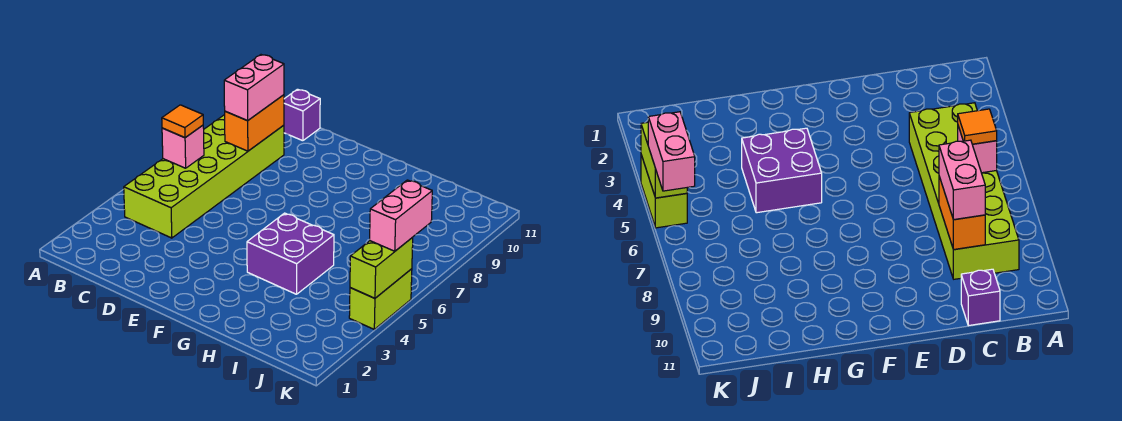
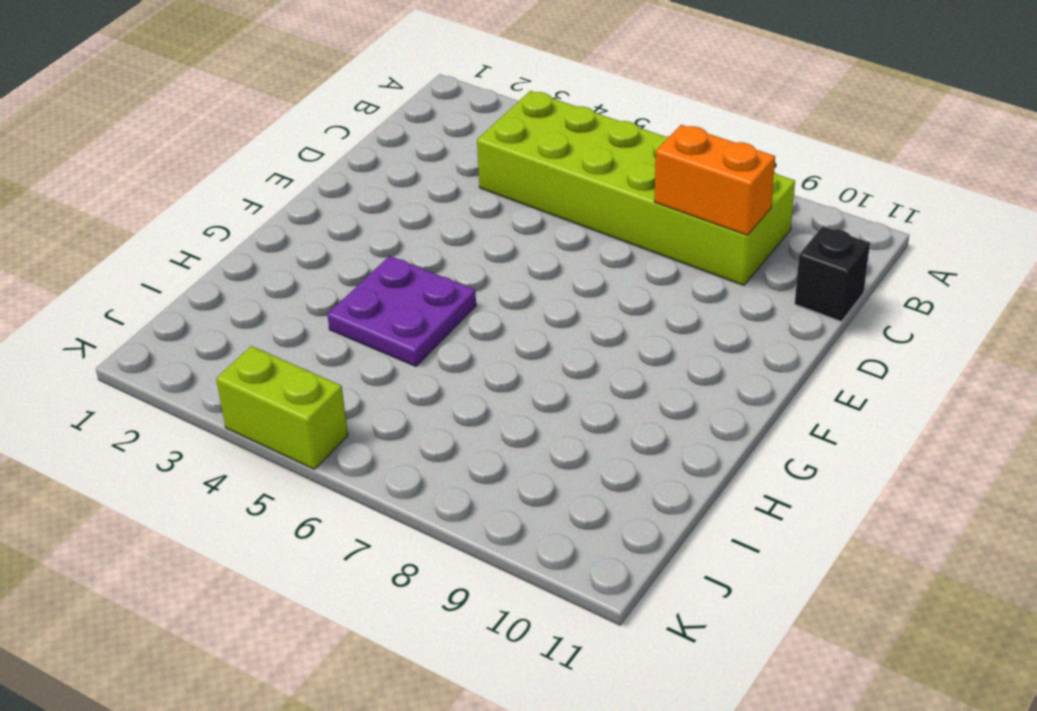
black brick C11 level 1 -> purple brick C11 level 1
purple plate G4:H5 level 1 -> purple brick G4:H5 level 1
none -> pink brick B6 level 2
none -> lime brick K4:K5 level 2

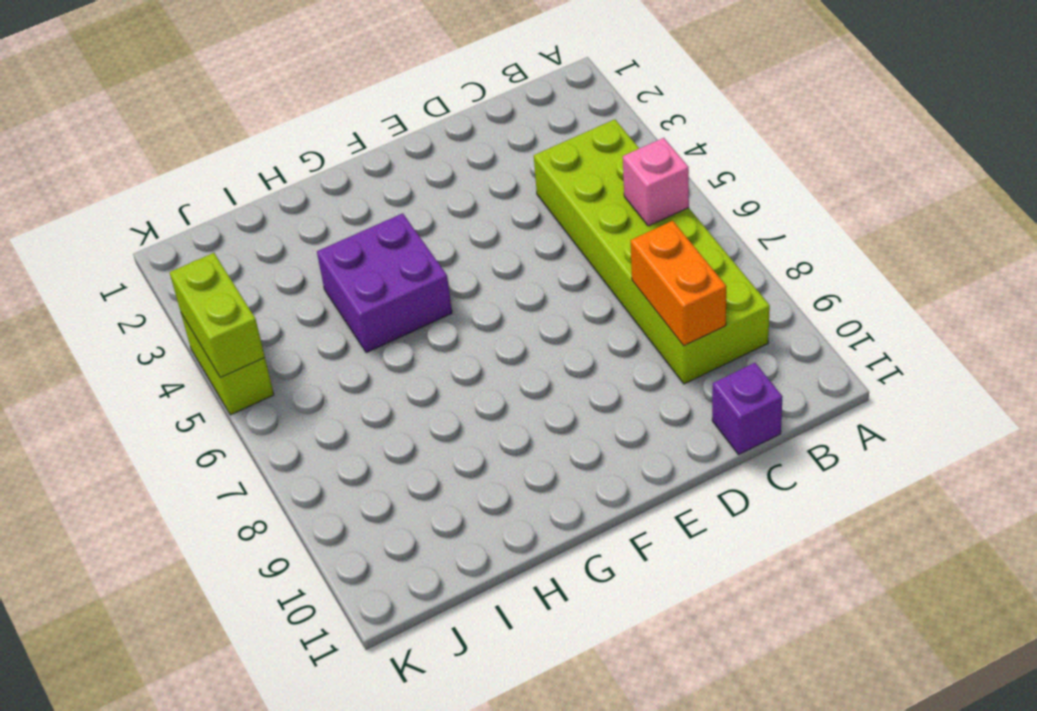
none -> orange tile B6 level 3
none -> pink brick C8:C9 level 3

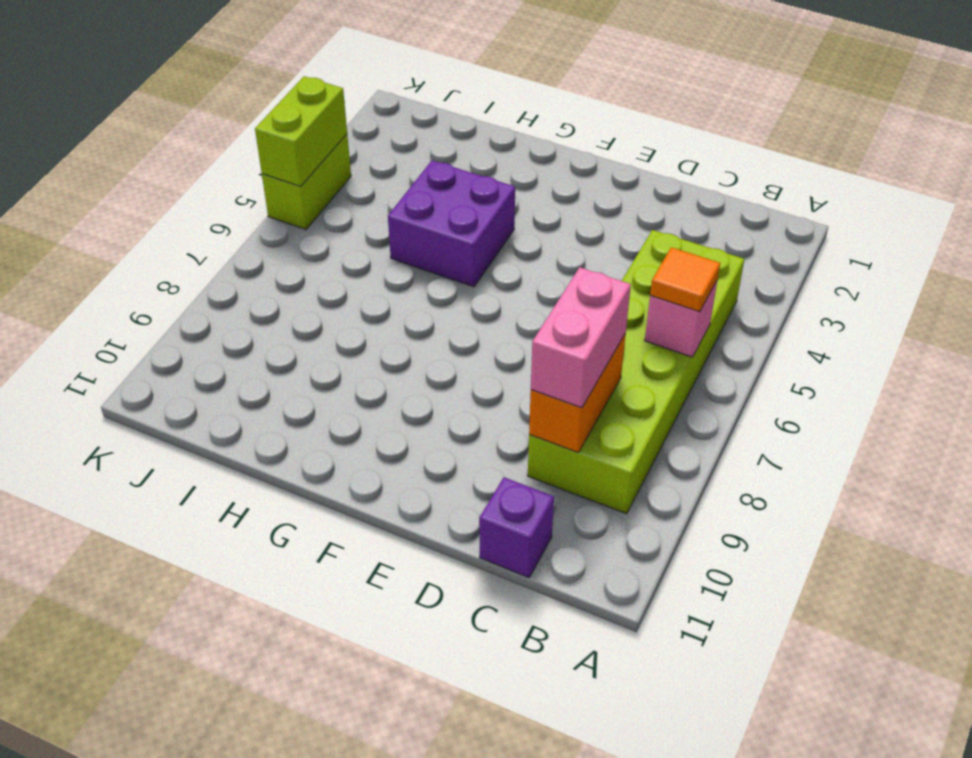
none -> pink brick K5:K6 level 3

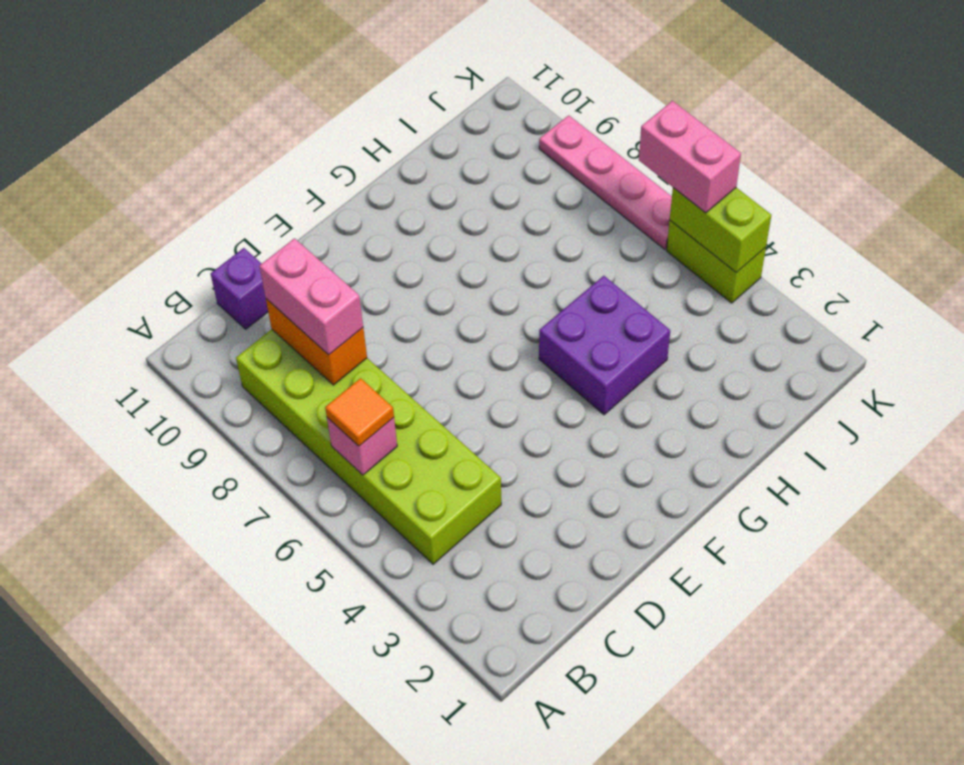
pink plate K6:K9 level 1 -> none

